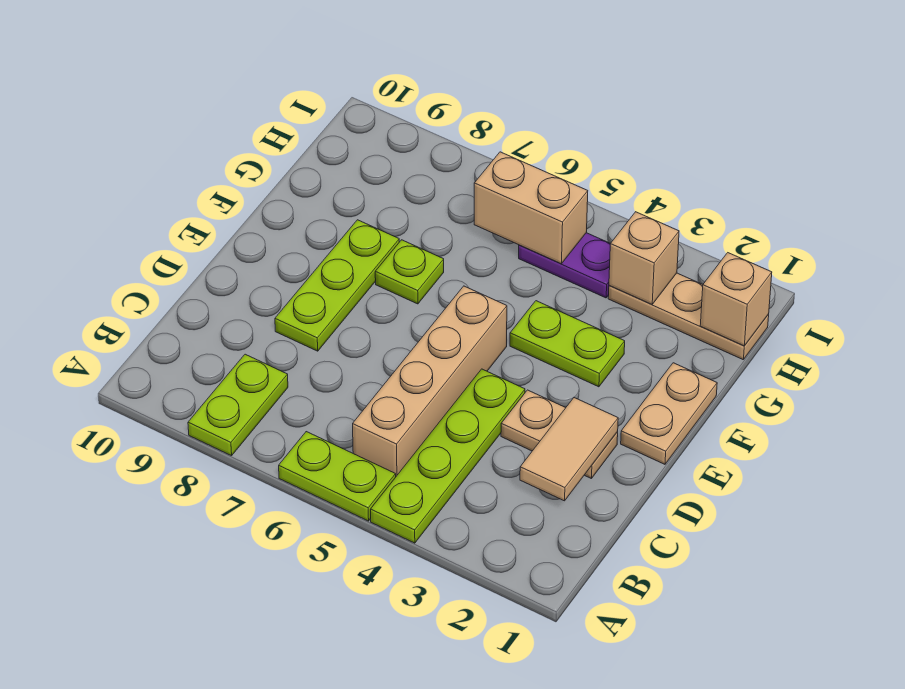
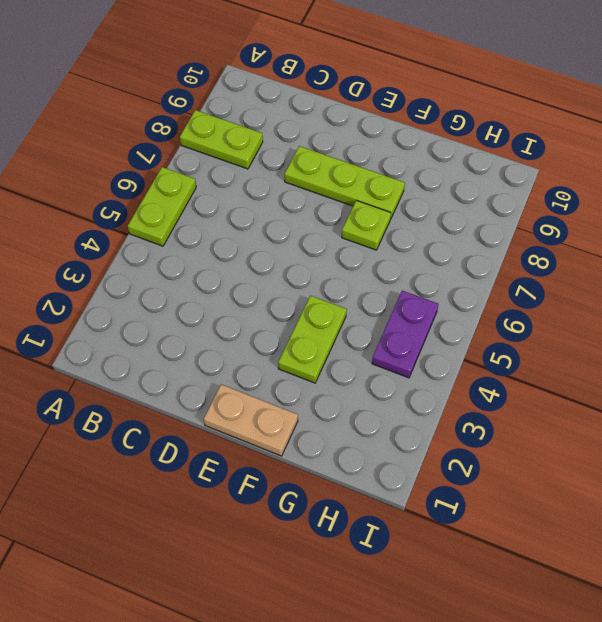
none -> lime plate A4:D4 level 1
none -> tan brick B5:E5 level 1
none -> tan plate D2:D3 level 1

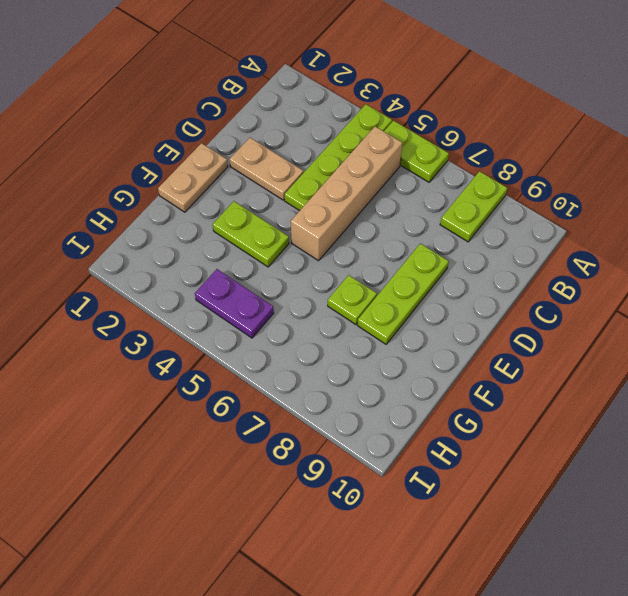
none -> tan plate H1:H3 level 1
none -> tan tile C2:D2 level 2
none -> tan brick H1 level 2

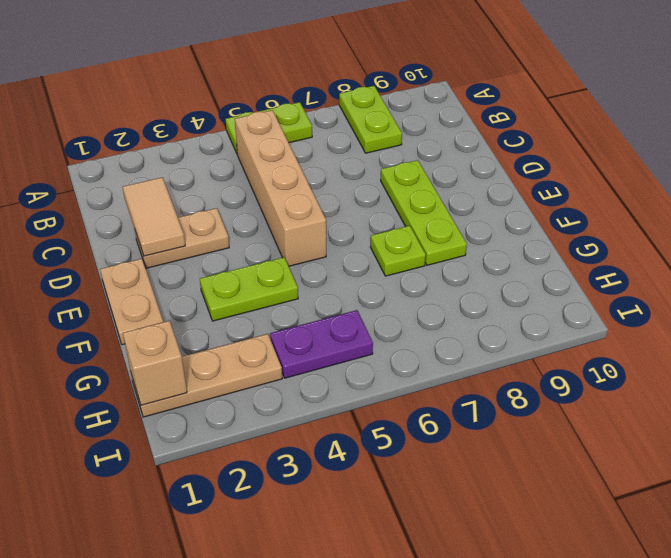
none -> lime plate A4:D4 level 1
none -> tan brick H3 level 2
none -> tan brick H5:H6 level 2

